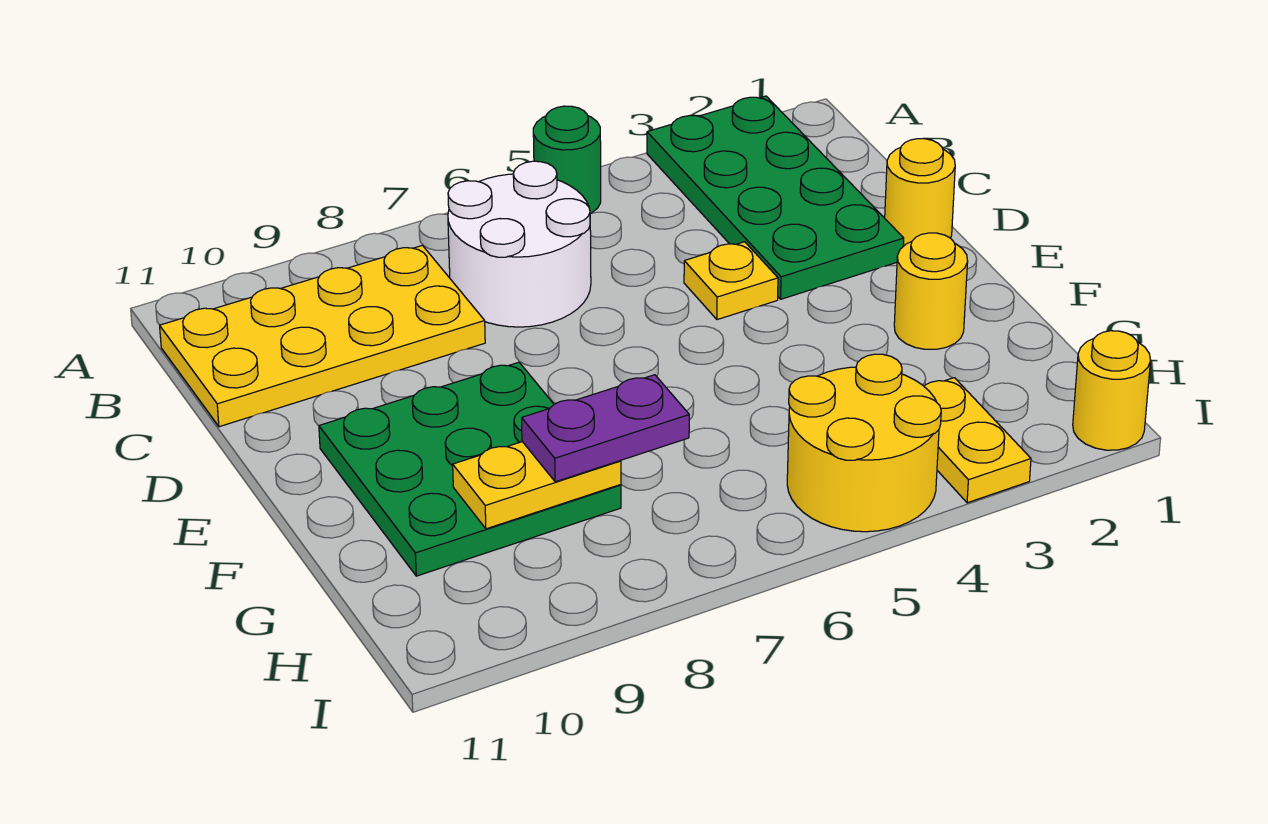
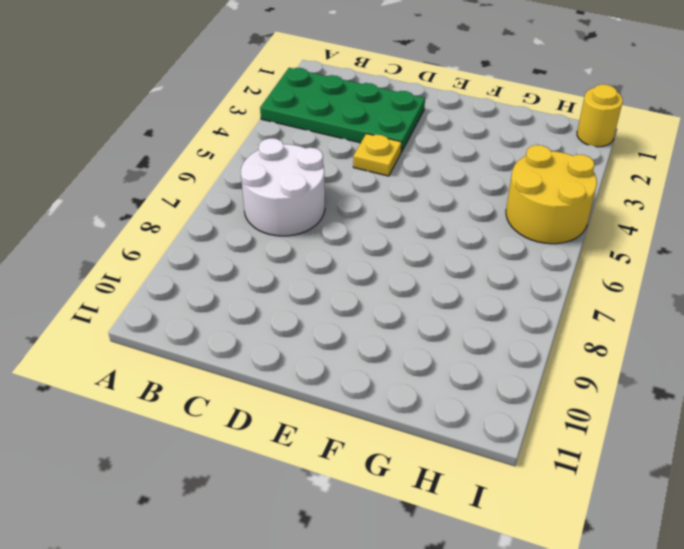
none -> green round brick A5 level 1
none -> yellow plate B8:C11 level 1
none -> yellow round brick D1 level 1

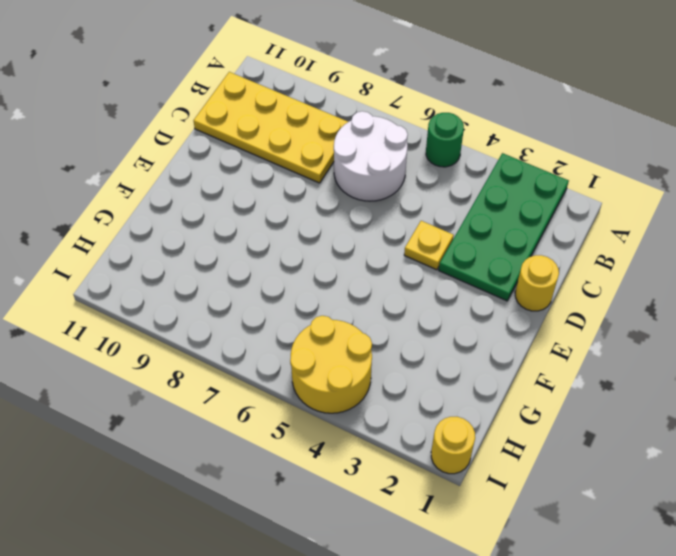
none -> green plate E8:G10 level 1
none -> yellow round brick F2 level 1
none -> yellow plate H3:I3 level 1

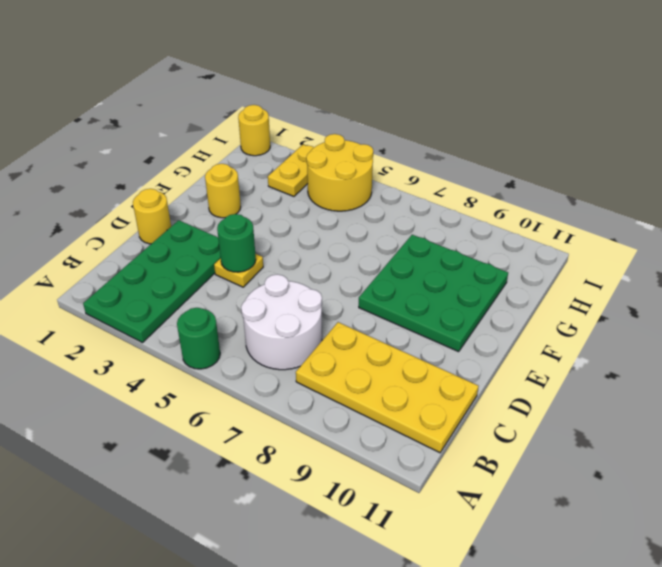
green round brick D4 level 2 -> none
none -> yellow plate G8:G9 level 2
none -> purple plate G7:G8 level 3

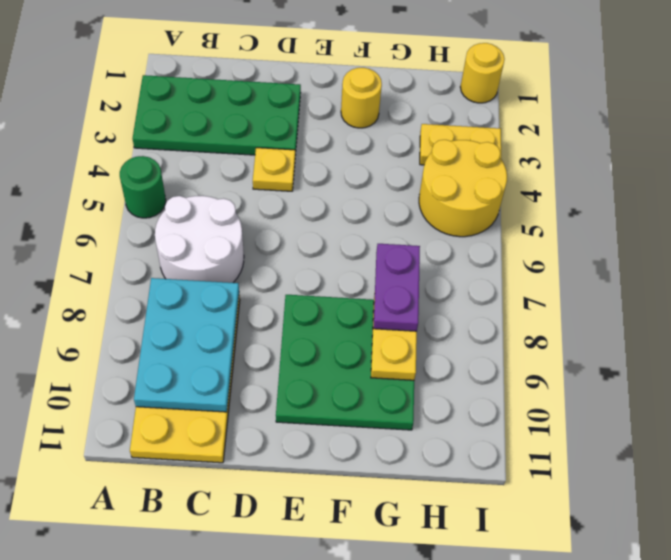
cyan plate B8:C10 level 2 -> none
none -> yellow round brick D1 level 1

